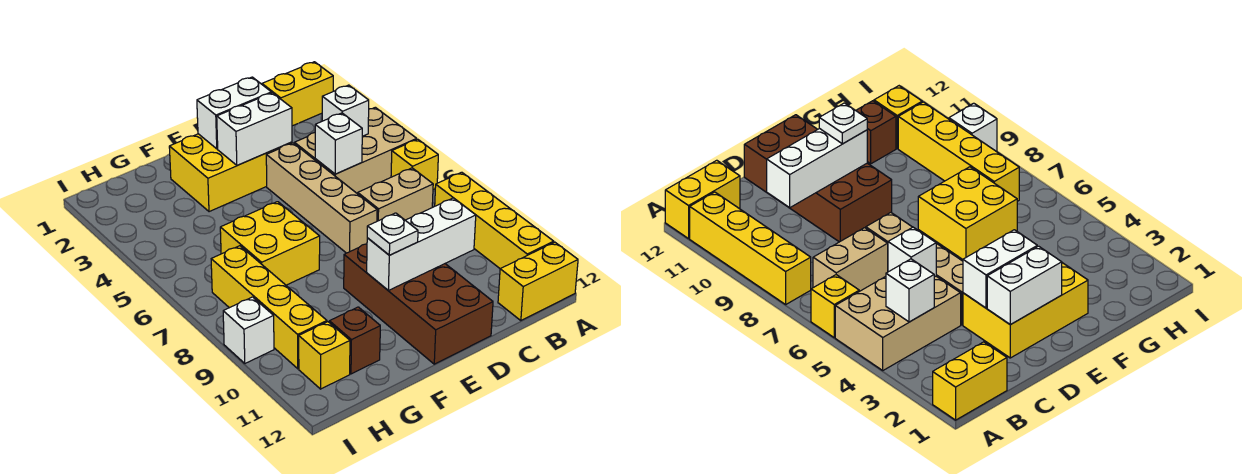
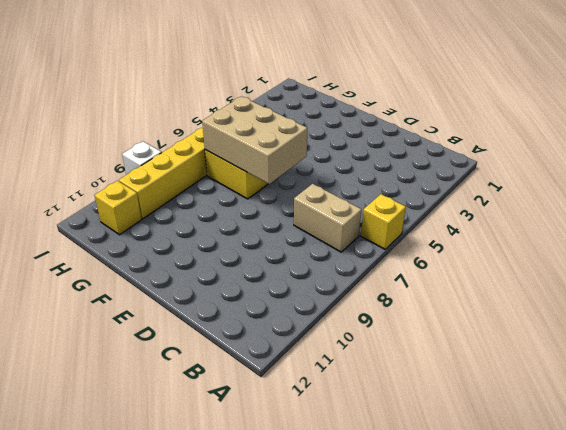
tan brick E6:G7 level 2 -> tan brick A4:C5 level 1
none -> yellow brick A1:B1 level 1
none -> yellow brick A8:A11 level 1
none -> yellow brick A12:B12 level 1

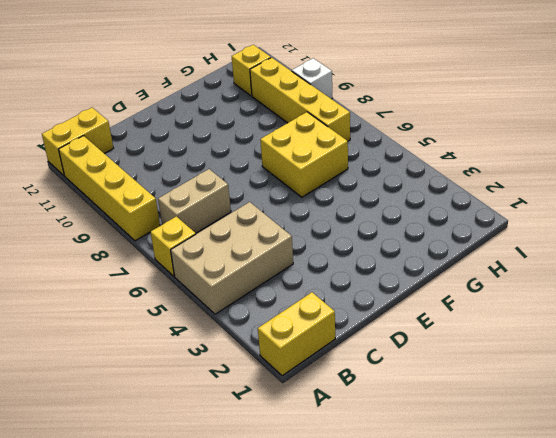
none -> yellow brick D2:F3 level 1
none -> tan brick D4:D7 level 1
none -> brown brick D9:E12 level 1

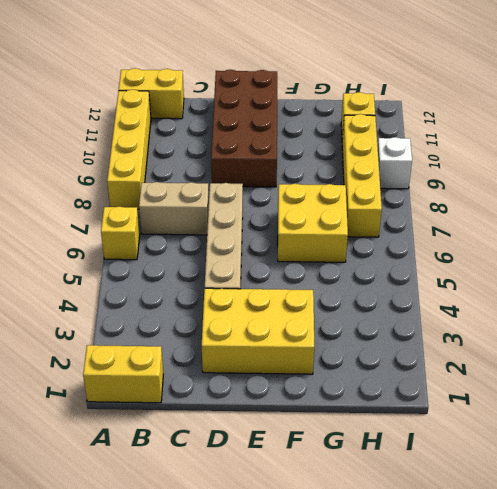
none -> tan brick A4:C5 level 1
none -> brown brick G11 level 1
none -> white brick B4 level 2

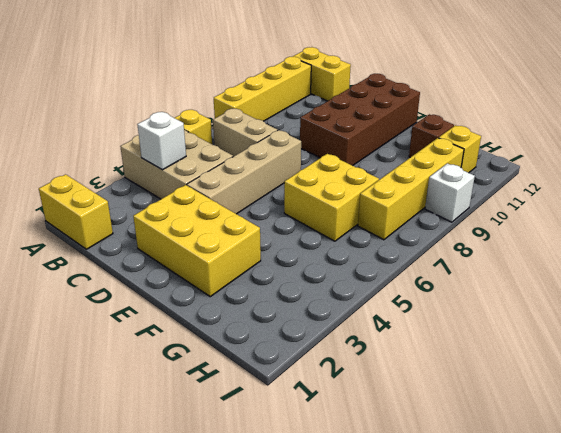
none -> white brick C5 level 2
none -> white brick C10:E10 level 2
none -> white brick D2:E2 level 2

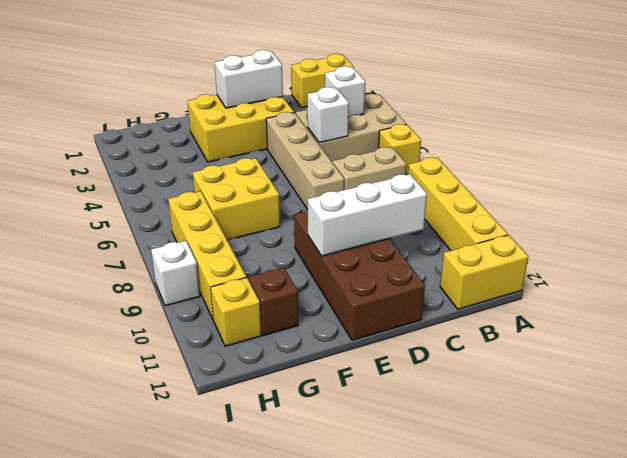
none -> white brick D3:E3 level 2
none -> white plate E10 level 3

